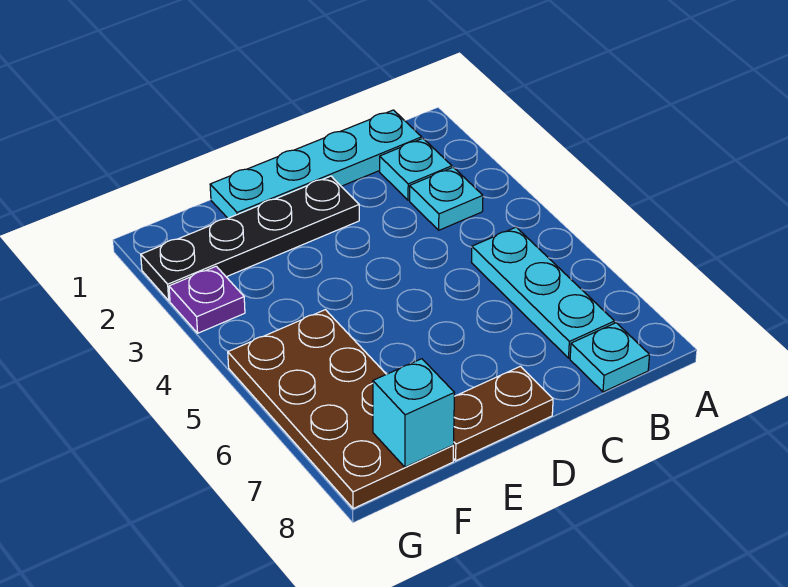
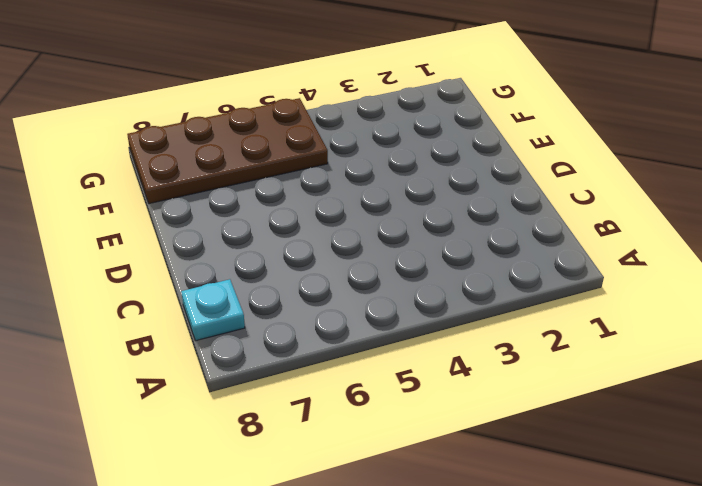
none -> cyan plate B1:E1 level 1
none -> cyan plate B2 level 1

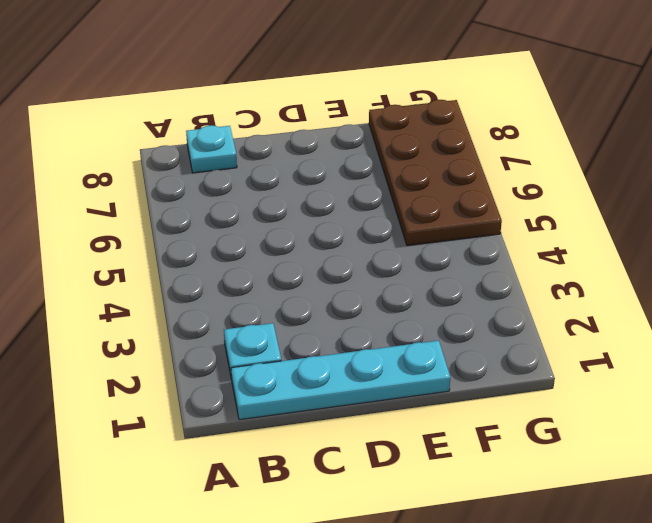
none -> cyan plate B3 level 1
none -> cyan plate B5:B7 level 1

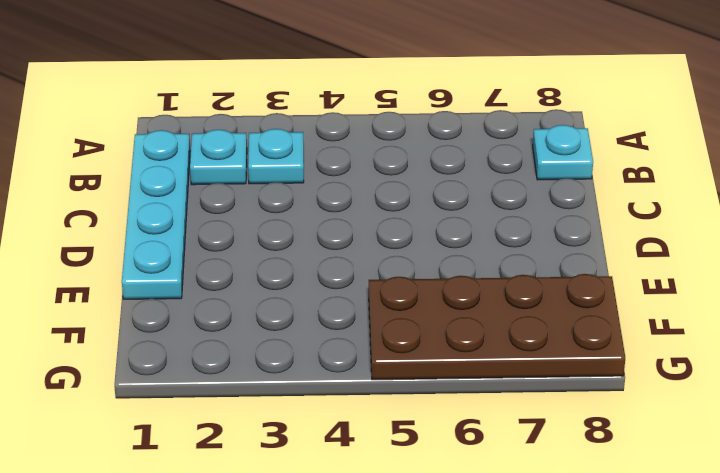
none -> cyan plate B5:B7 level 1
none -> black plate D2:G2 level 1

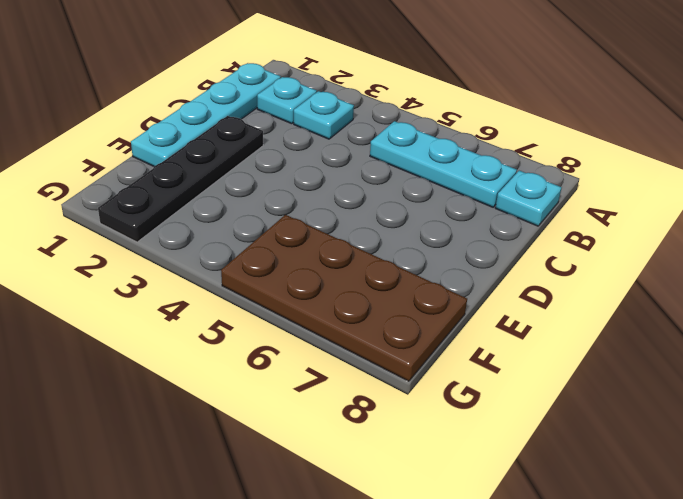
none -> brown plate D8:E8 level 1
none -> purple plate G3 level 1

